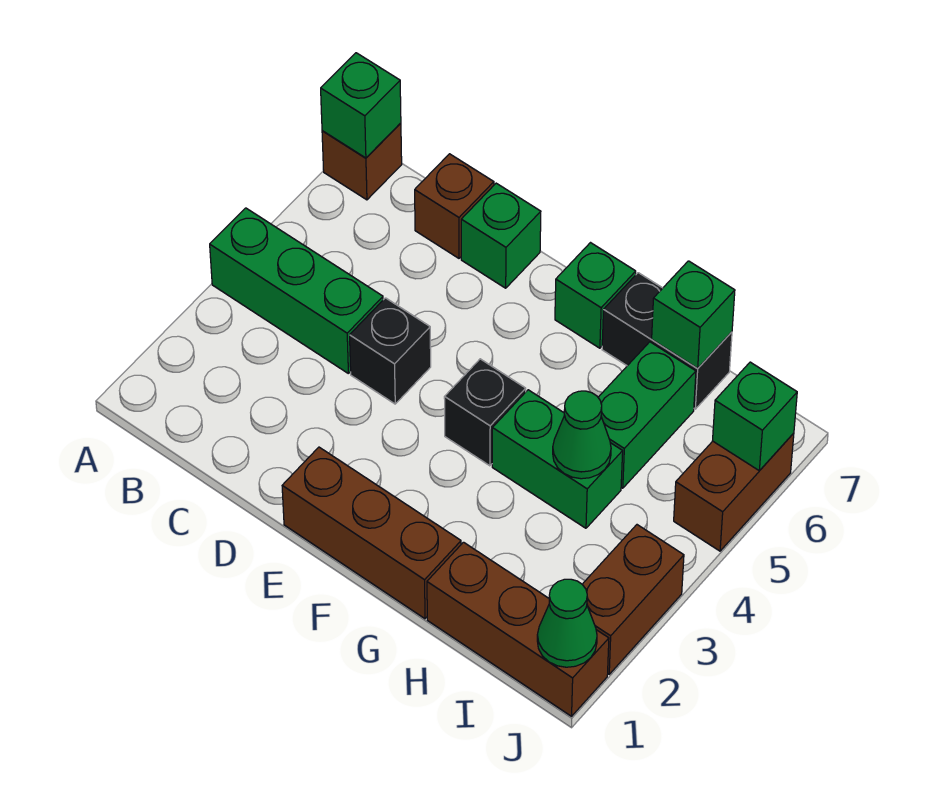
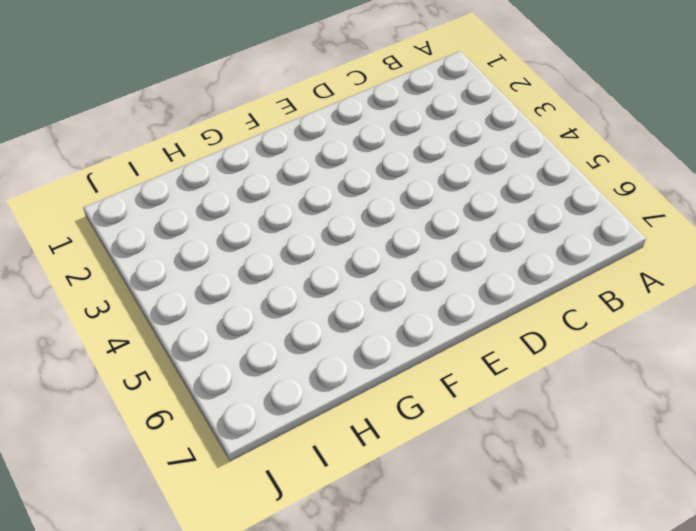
none -> green brick A4:C4 level 1
none -> brown brick A7 level 1
none -> brown brick C7 level 1

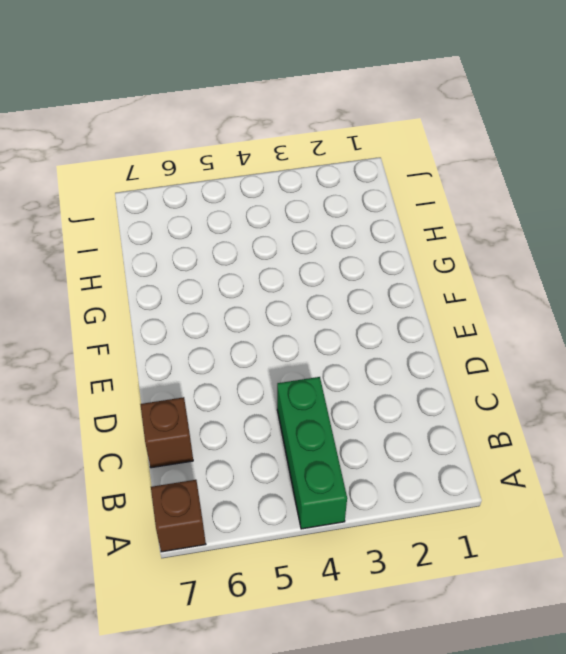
none -> black brick D4 level 1
none -> green brick D7 level 1
none -> brown brick E1:G1 level 1

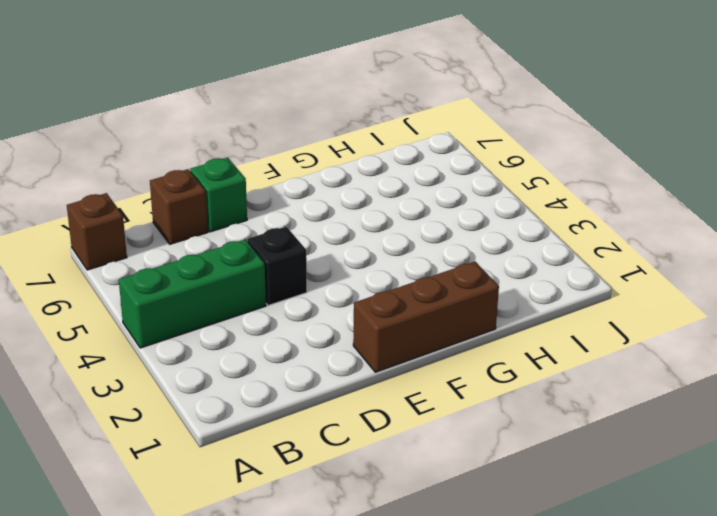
none -> black brick F4 level 1
none -> green brick F7 level 1
none -> green brick G4:H4 level 1

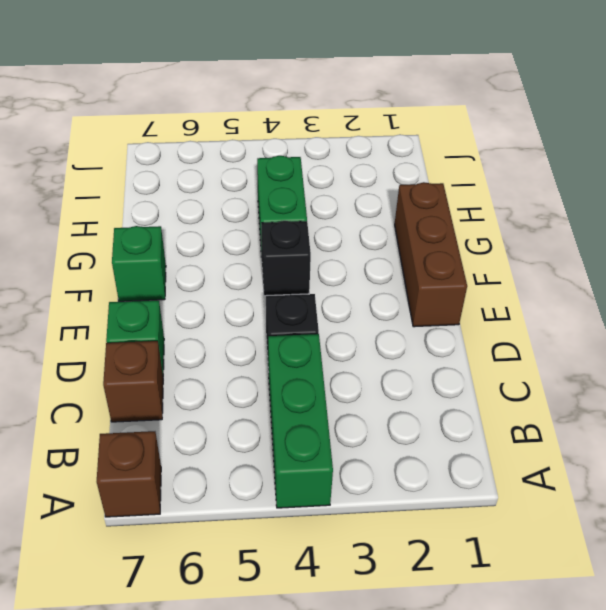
none -> black brick G7:H7 level 1
none -> brown brick H1:J1 level 1
none -> green brick H5:H6 level 1

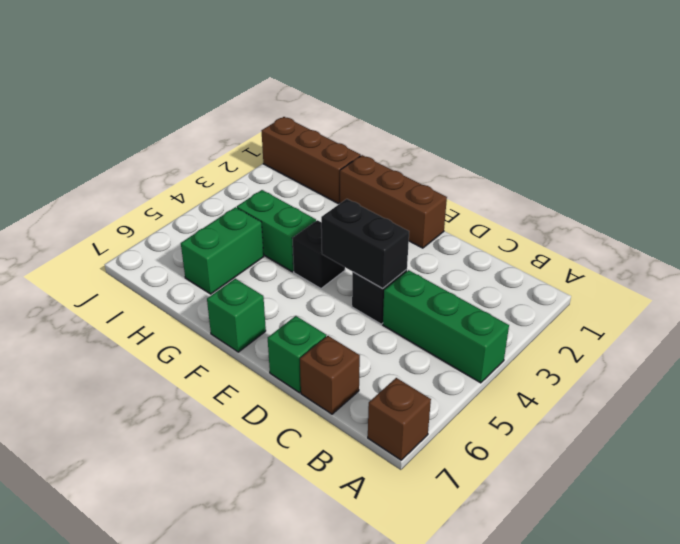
black brick D4:E4 level 2 -> black brick G7:H7 level 1
none -> brown brick J2:J3 level 1
none -> brown brick J5:J6 level 1
none -> green brick A7 level 2

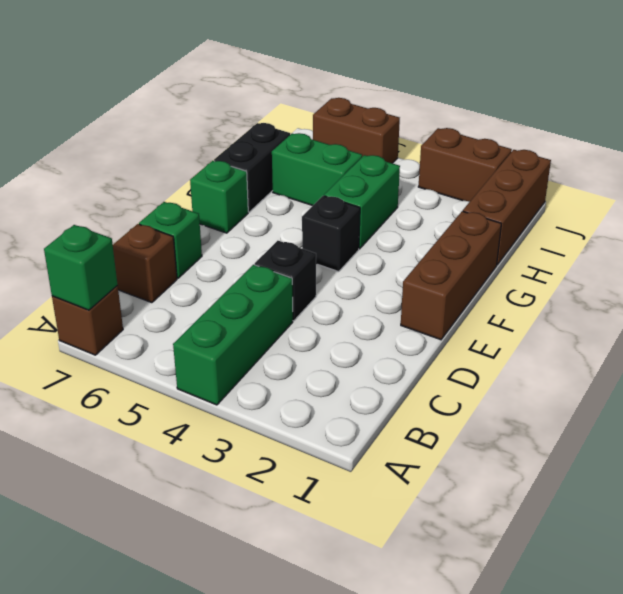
none -> green cone H4 level 2
none -> green brick H7 level 2
none -> green cone J1 level 2

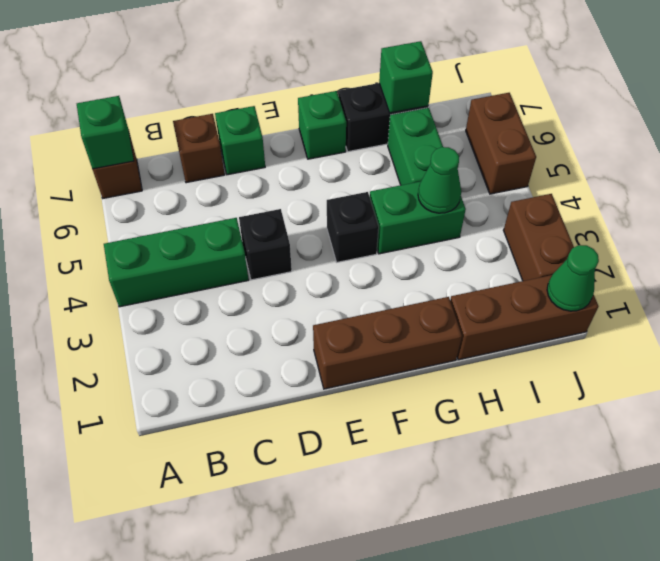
none -> green brick J6 level 2

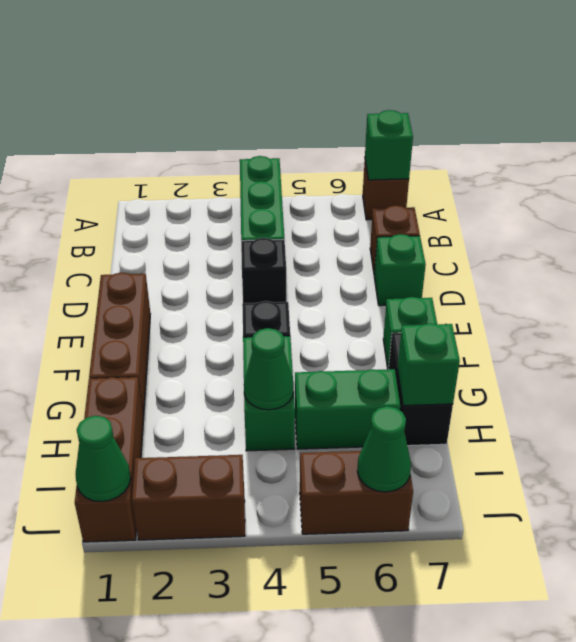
green cone J6 level 2 -> green brick J6 level 2

